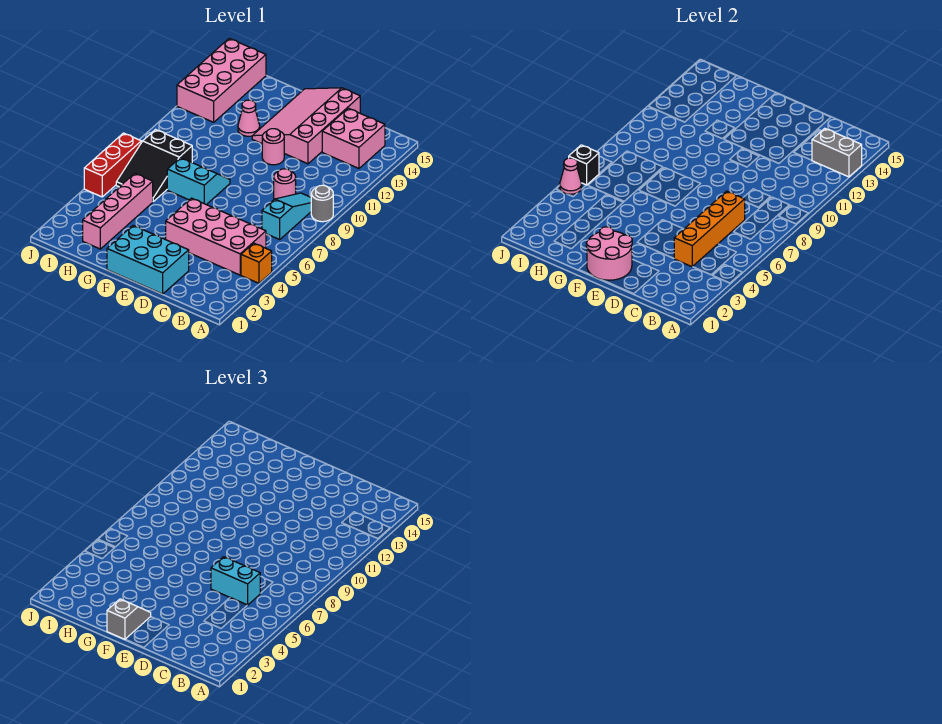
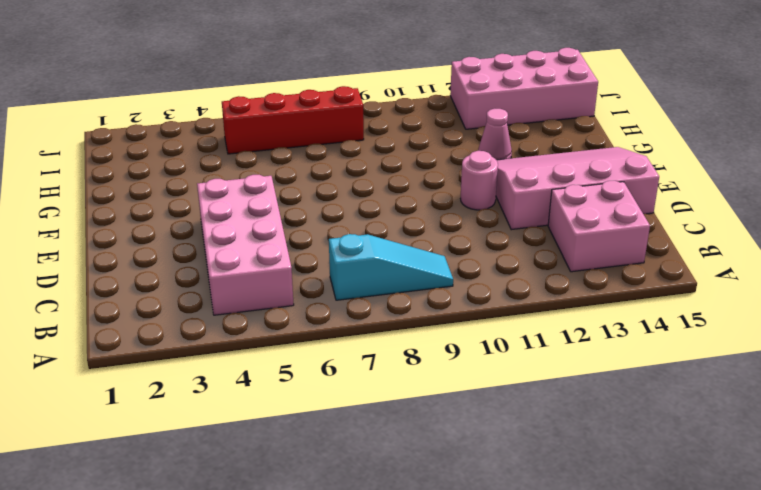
red brick I5:I8 level 1 -> black slope H6:I8 level 1 top 8
none -> orange brick A4 level 1
none -> grey round brick A9 level 1
none -> pink round brick C9 level 1

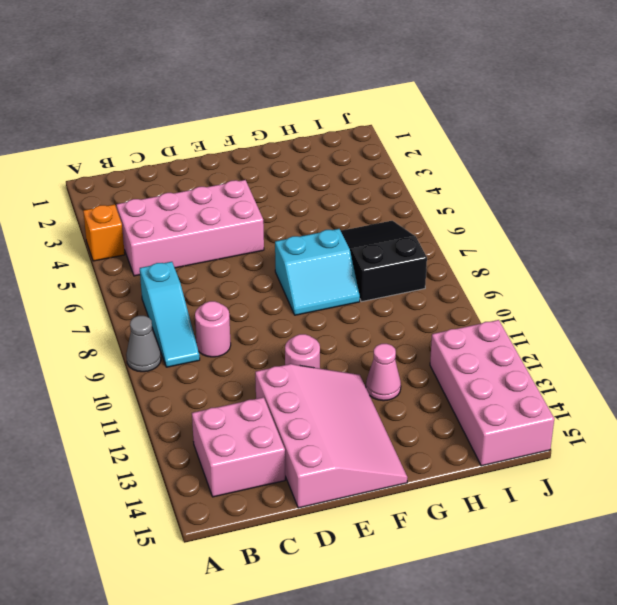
grey cone A9 level 1 -> grey round brick A9 level 1
none -> cyan brick D1:F2 level 1
none -> pink brick H2:H5 level 1
none -> red brick J5:J7 level 1

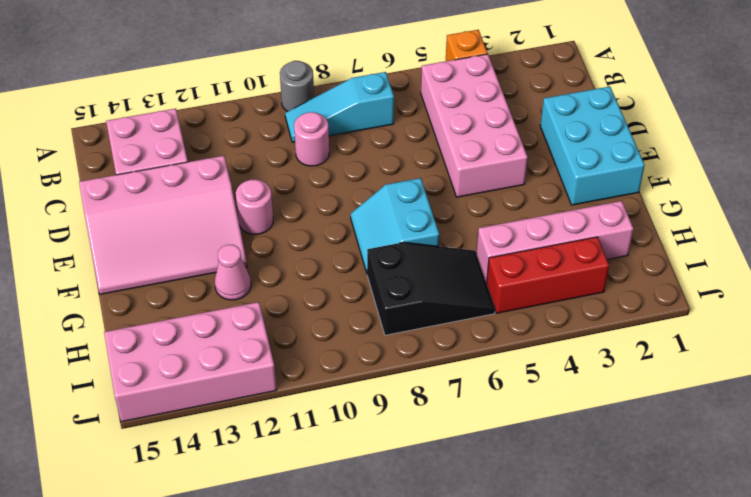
red brick I3:I5 level 1 -> red brick J5:J7 level 1
none -> grey brick A13:B13 level 2
none -> orange brick C4:C7 level 2
none -> pink round brick E1:F2 level 2

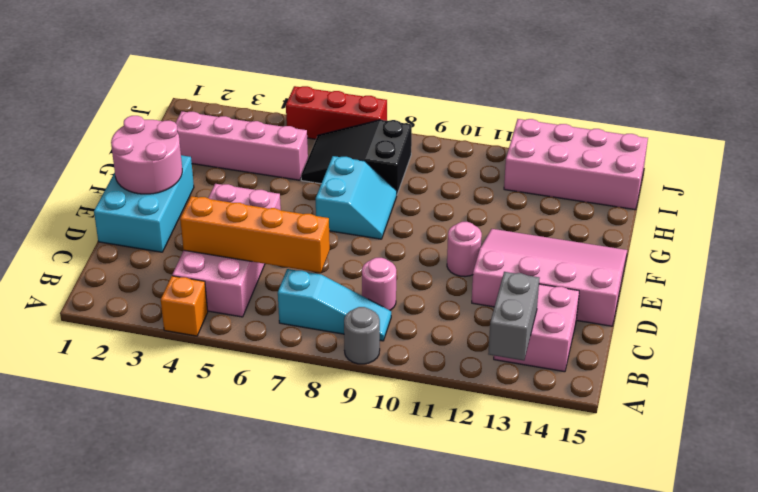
none -> pink cone G12 level 1
none -> pink cone J5 level 2
none -> black brick J6 level 2

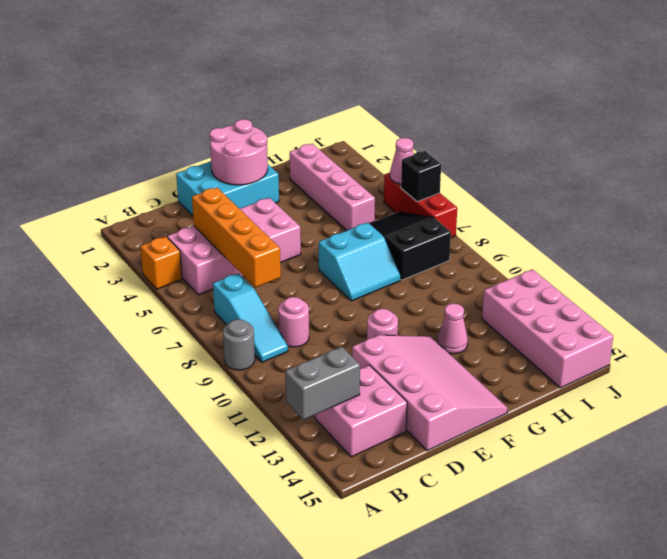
none -> cyan brick C6:D6 level 3
none -> grey slope F1:F2 level 3 top 1

